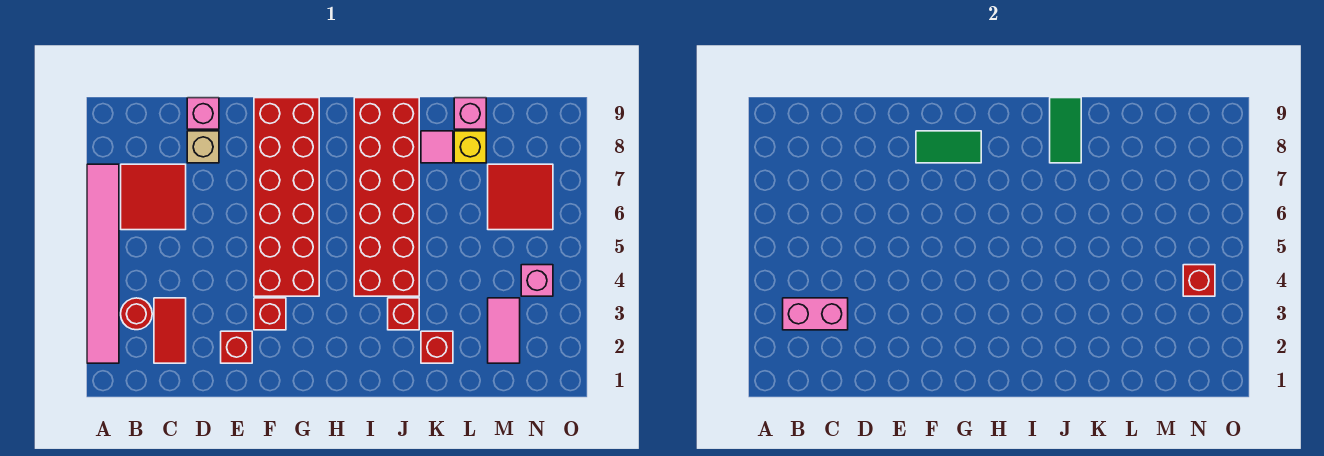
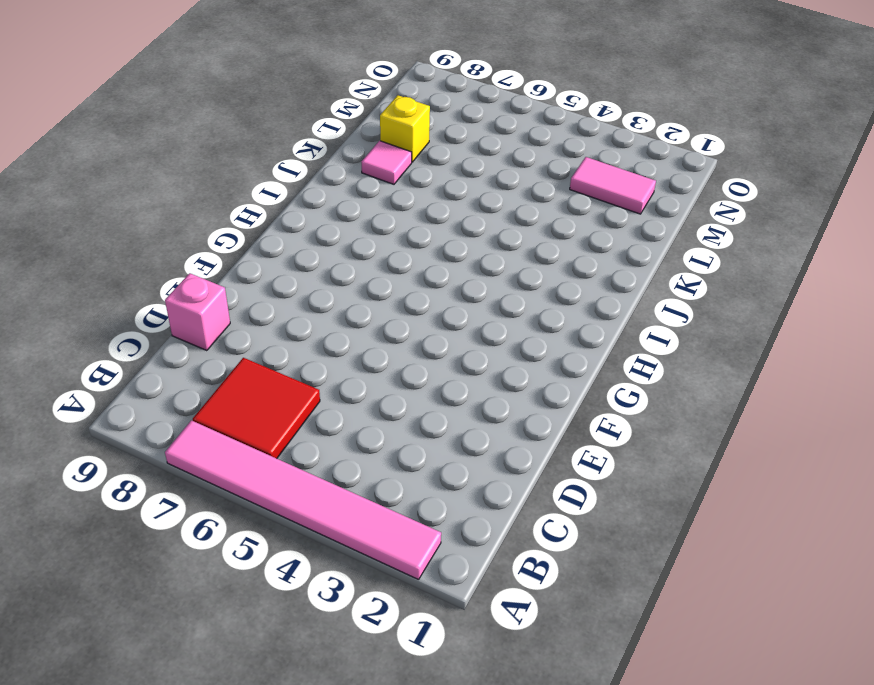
none -> red round brick B3 level 1
none -> red tile C2:C3 level 1
none -> tan brick D8 level 1

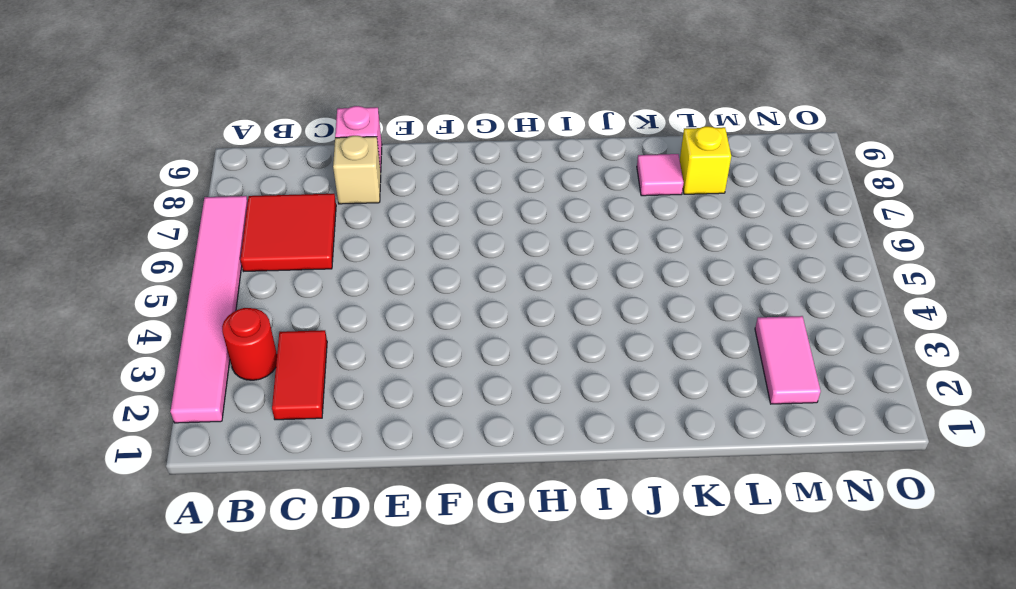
none -> red brick E2 level 1
none -> red brick F3 level 1
none -> red brick F4:G9 level 1

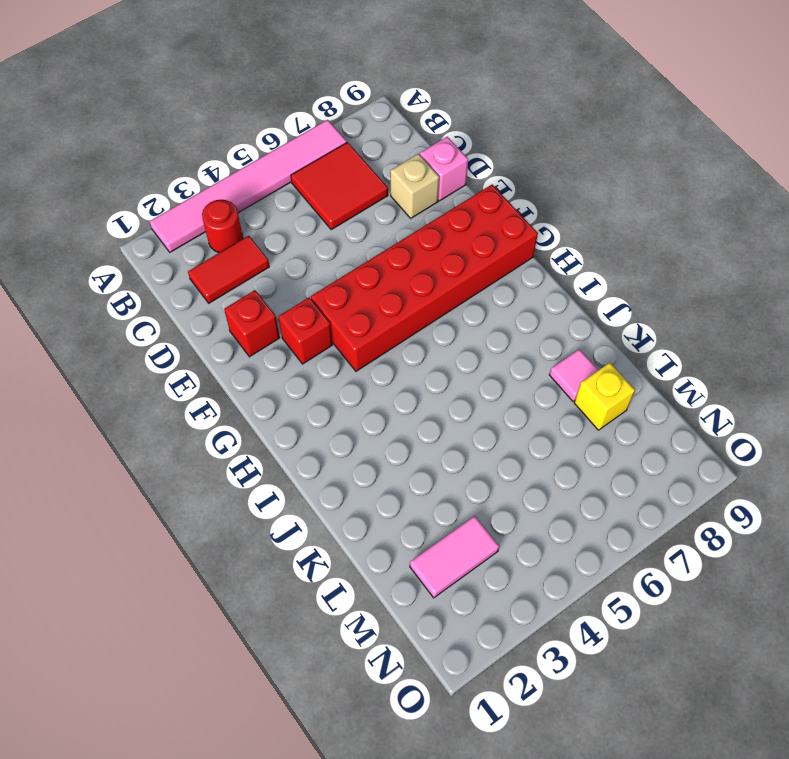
none -> red brick I4:J9 level 1
none -> red brick J3 level 1
none -> red brick K2 level 1

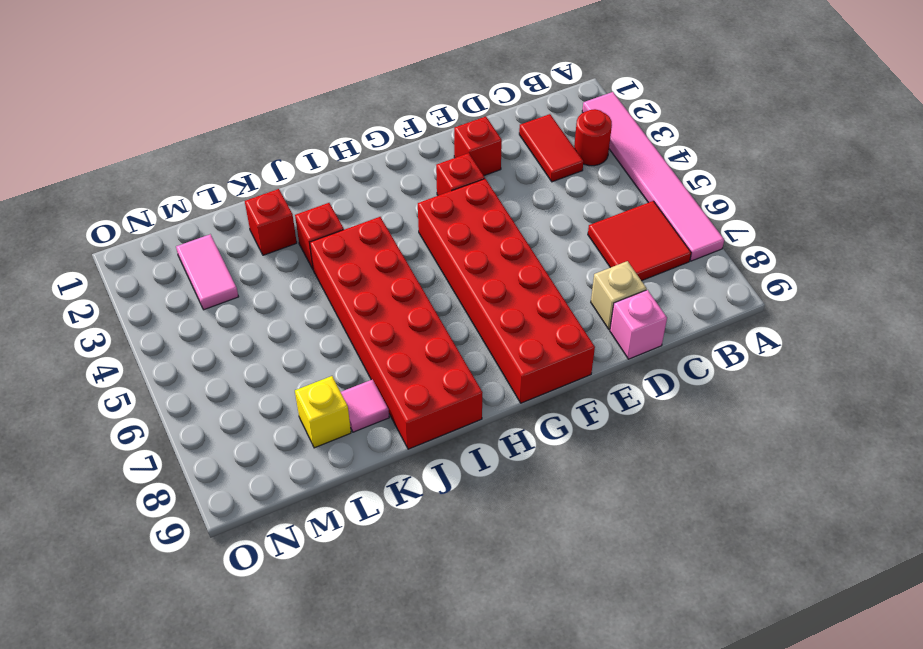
none -> pink brick L9 level 1
none -> red tile M6:N7 level 1
none -> pink brick N4 level 1

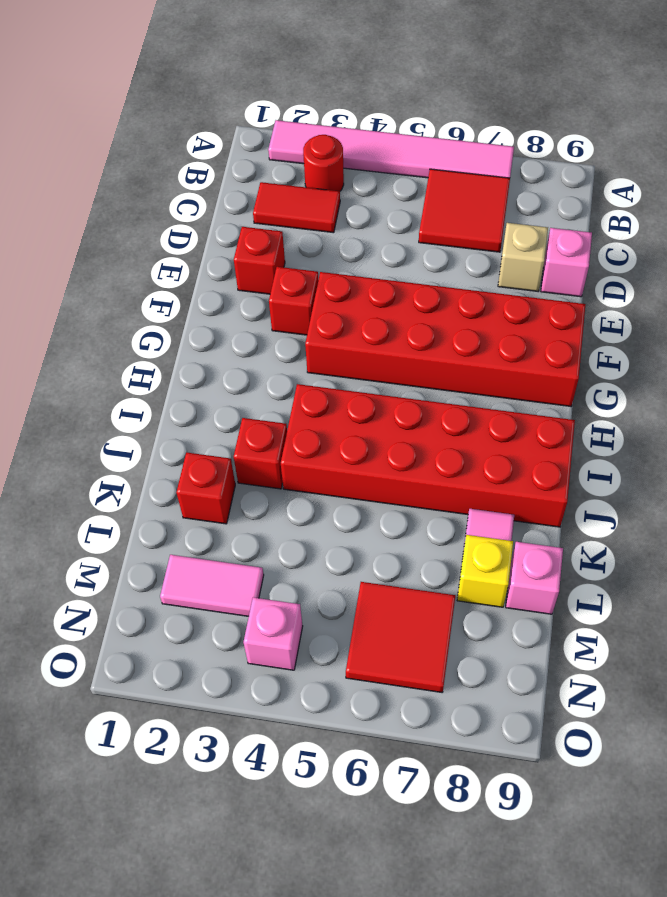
none -> pink brick B3:C3 level 2
none -> green tile F8:G8 level 2
none -> green tile J8:J9 level 2

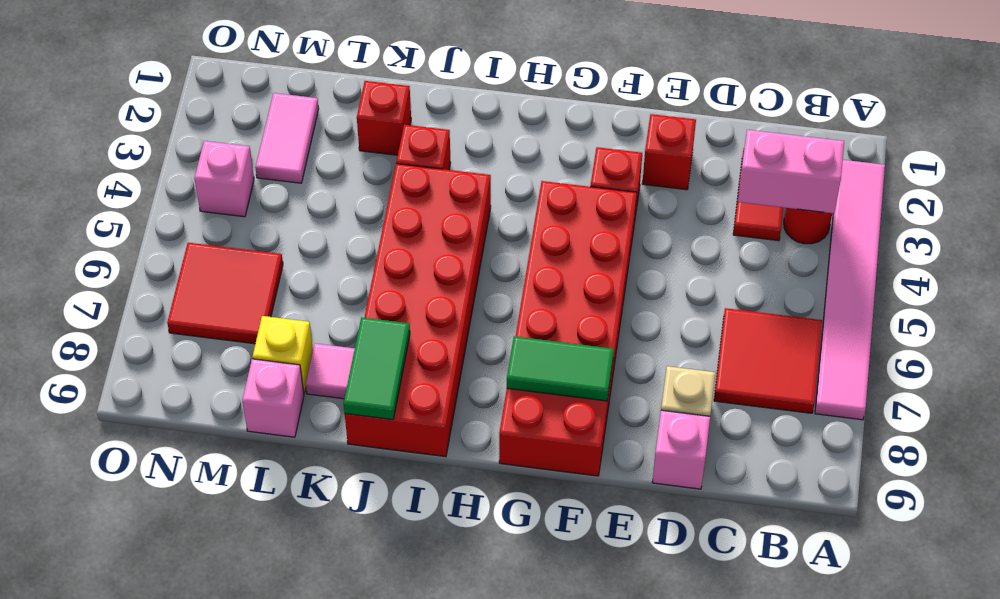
none -> red brick N4 level 2

